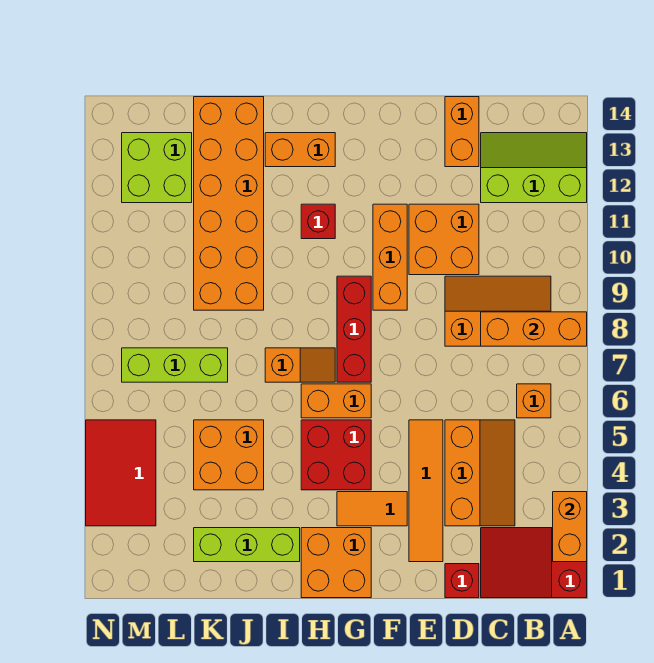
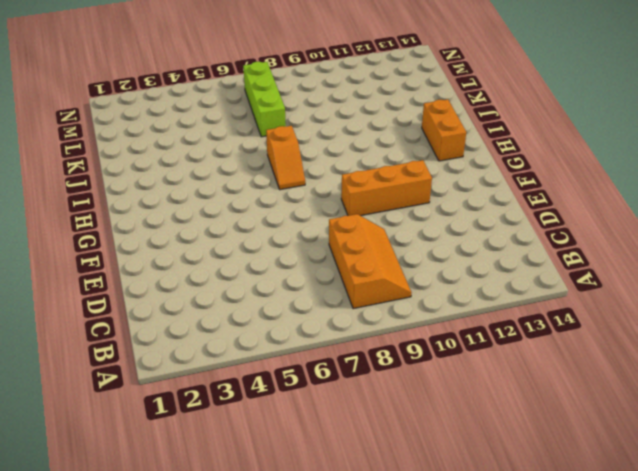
none -> red slope A1:C2 level 1 top A
none -> lime slope A12:C13 level 1 top 12
none -> orange brick B6 level 1

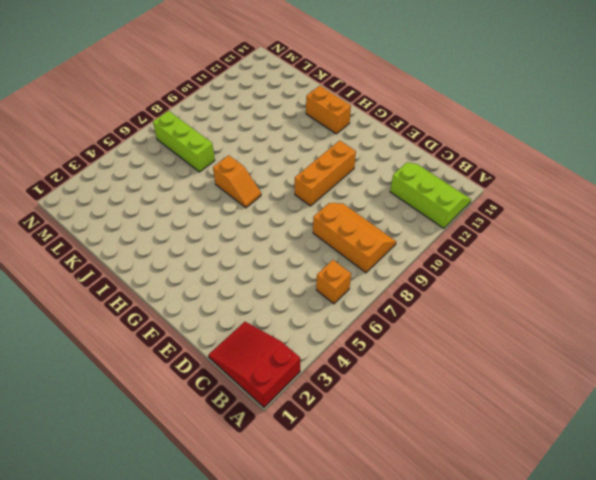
none -> orange slope C3:D5 level 1 top D
none -> red brick D1 level 1
none -> orange brick D10:E11 level 1

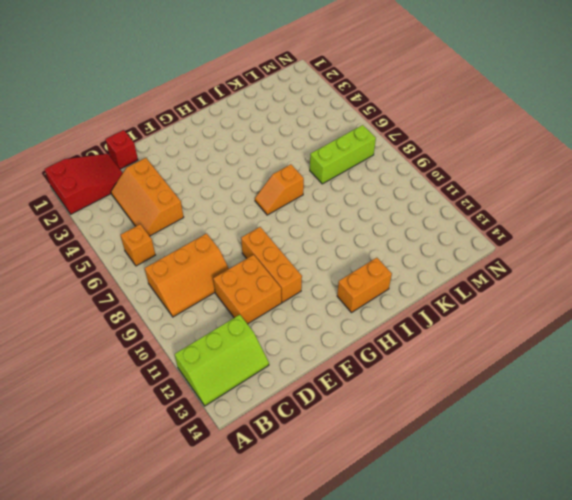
none -> orange brick D13:D14 level 1
none -> orange tile E2:E5 level 1
none -> orange tile F3:G3 level 1

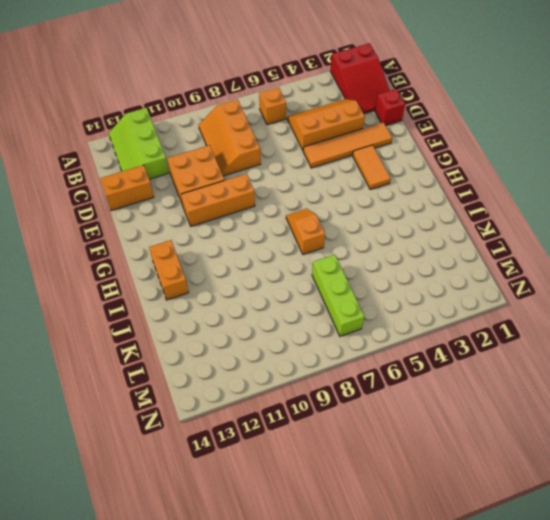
none -> orange brick G1:H2 level 1
none -> red brick G4:H5 level 1
none -> orange brick G6:H6 level 1

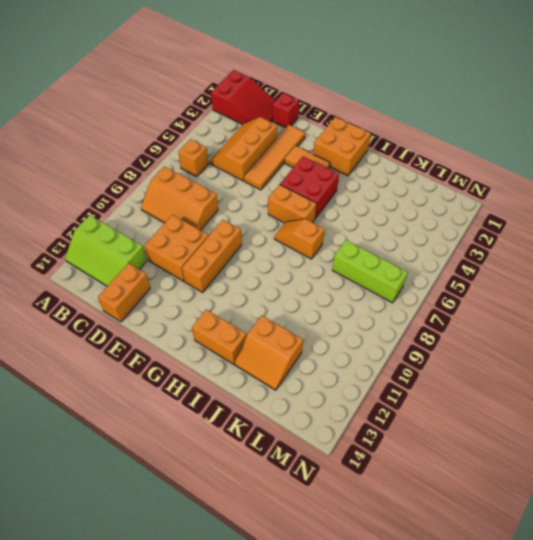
orange slope J12:K13 level 1 top 12 -> orange brick J9:K14 level 1
none -> red brick G7:G9 level 1
none -> red brick H11 level 1
none -> lime brick I2:K2 level 1

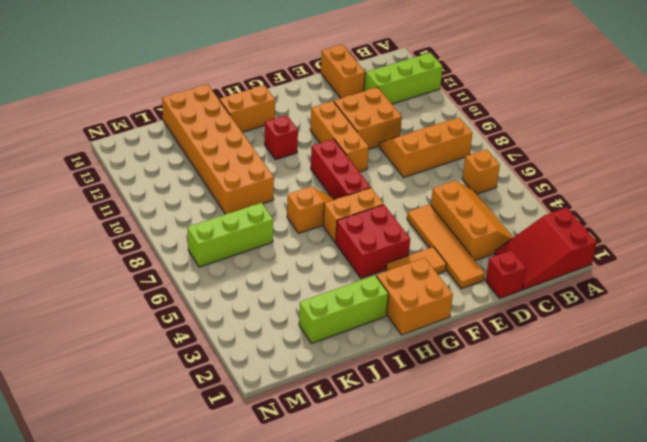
none -> orange brick J4:K5 level 1
none -> lime brick L12:M13 level 1
none -> red tile M3:N5 level 1

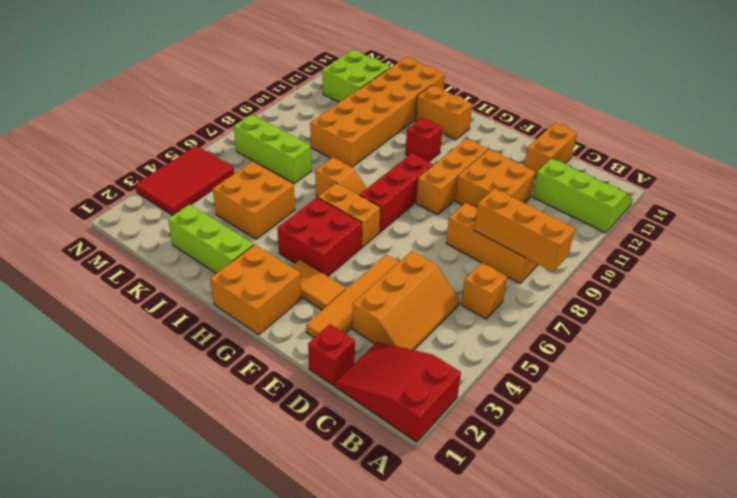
none -> orange brick A2:A3 level 2

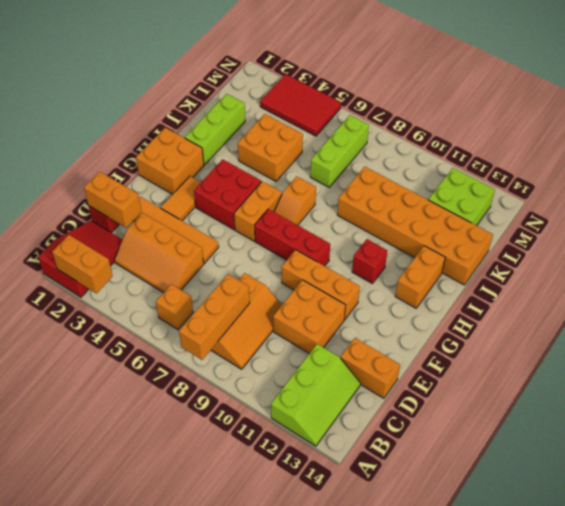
orange brick D1:D2 level 2 -> none

